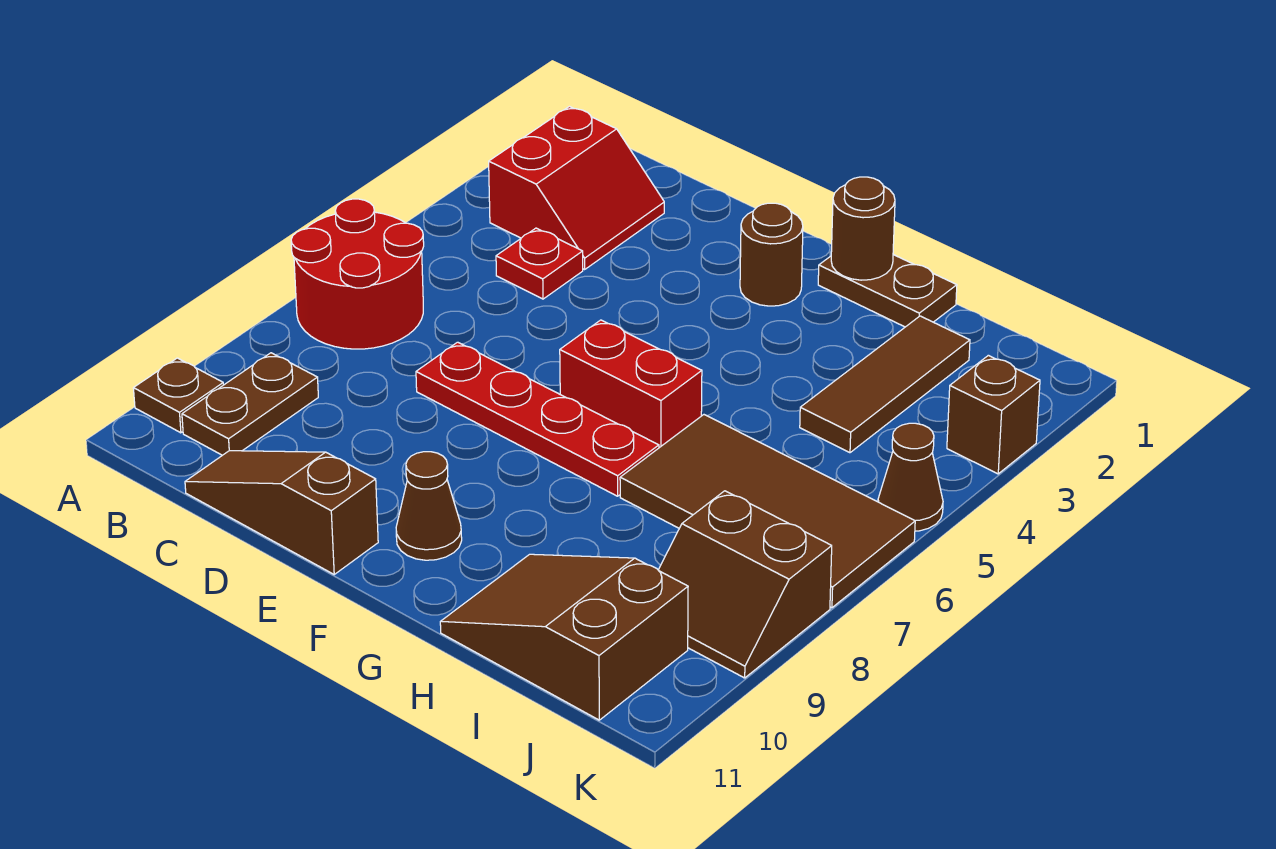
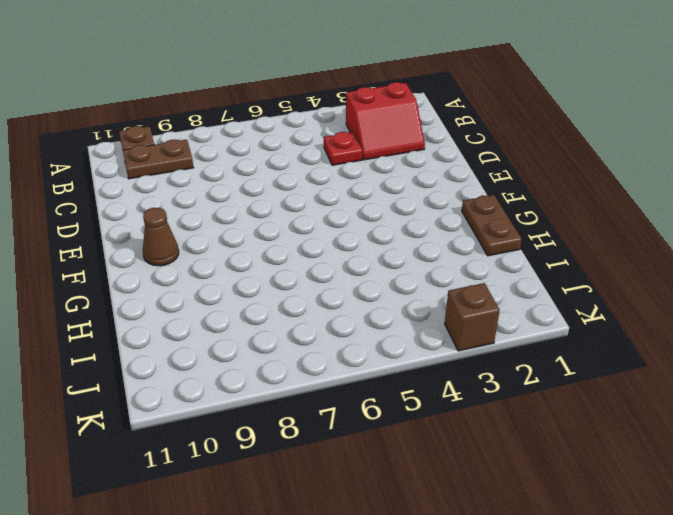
none -> red round brick A6:B7 level 1
none -> brown slope C11:E11 level 1 top E
none -> red plate D7:G7 level 1

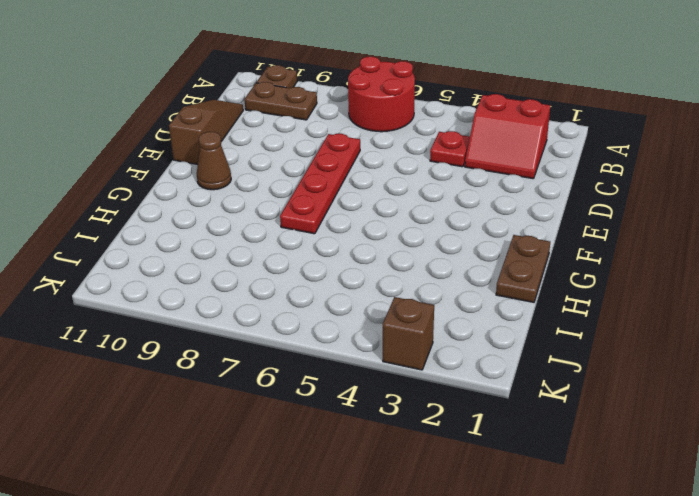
none -> brown round brick F2 level 1
none -> red brick F6:G6 level 1
none -> brown tile H6:K7 level 1

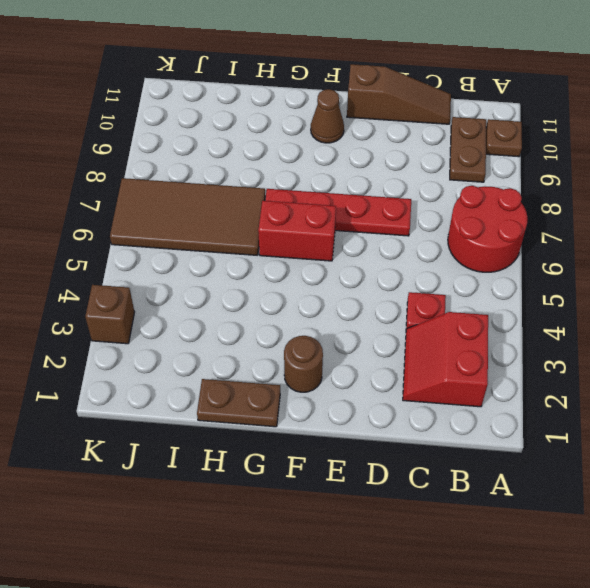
none -> brown slope H10:J11 level 1 top J
none -> brown tile I2:I4 level 1
none -> brown slope J8:K9 level 1 top 8

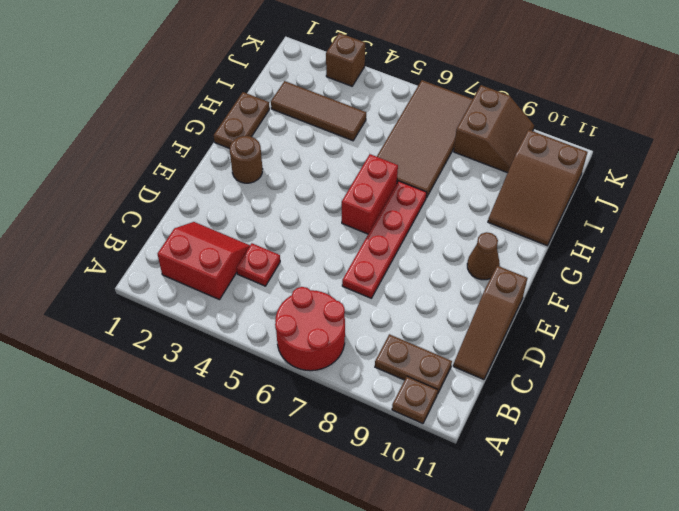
none -> brown cone K5 level 1
none -> brown round brick G1 level 2

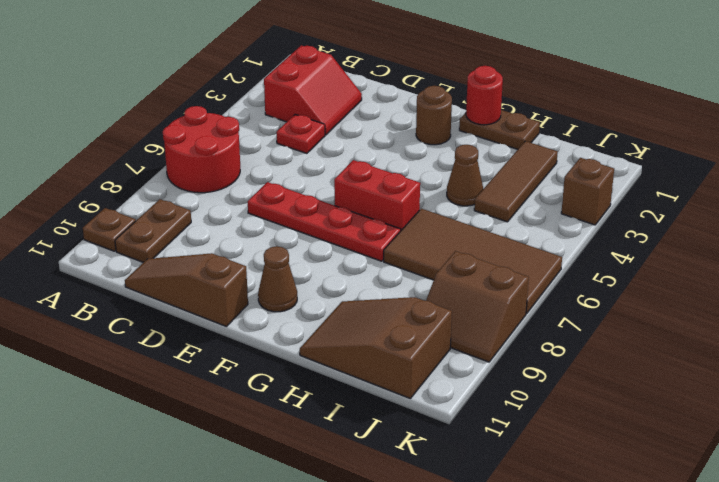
red round brick G1 level 2 -> brown round brick G1 level 2
brown cone H4 level 1 -> brown cone K5 level 1

